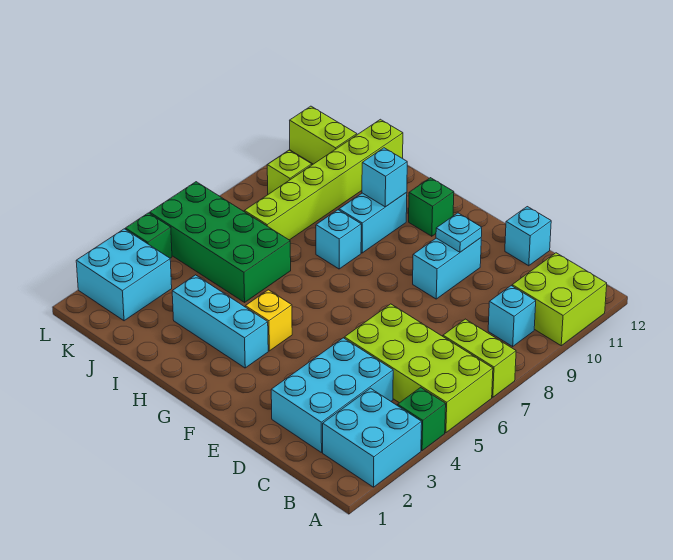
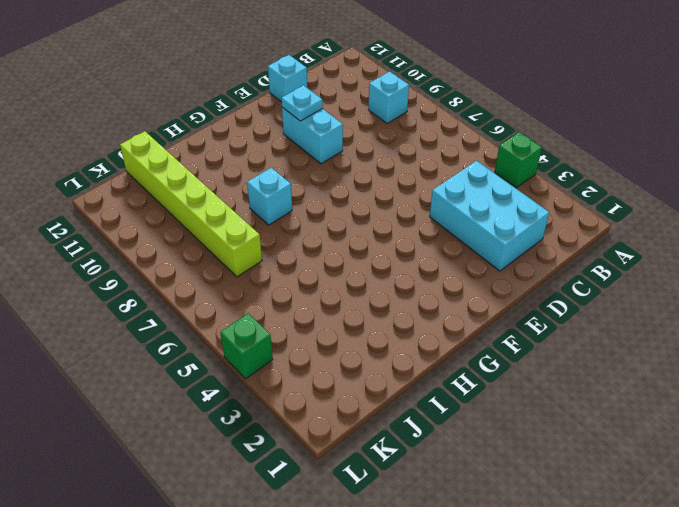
none -> cyan brick A2:B3 level 1
none -> lime brick A5:D6 level 1
none -> lime brick A7:B7 level 1

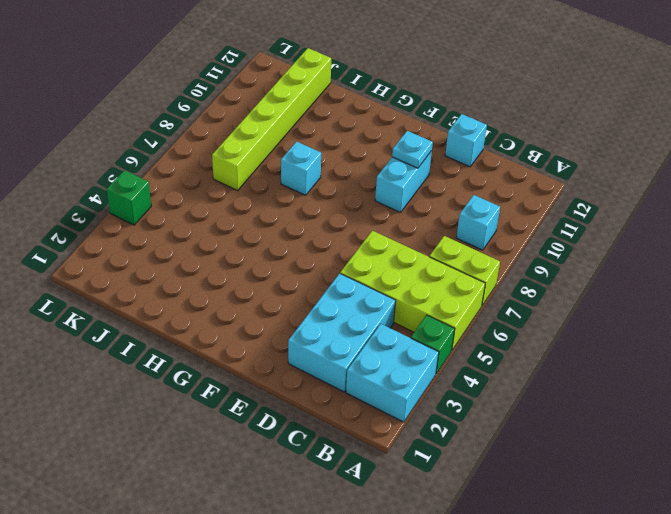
none -> lime brick A10:B11 level 1
none -> cyan brick G3:I3 level 1
none -> yellow brick G4 level 1

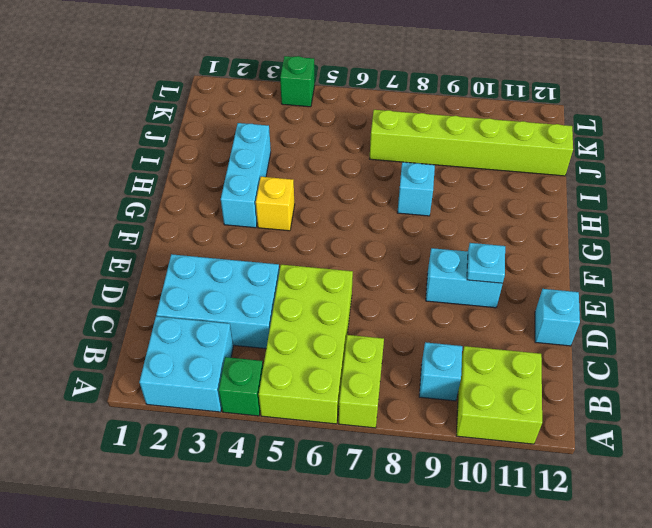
none -> green brick G11 level 1
none -> cyan brick H9:H10 level 1
none -> green brick I5:L6 level 1

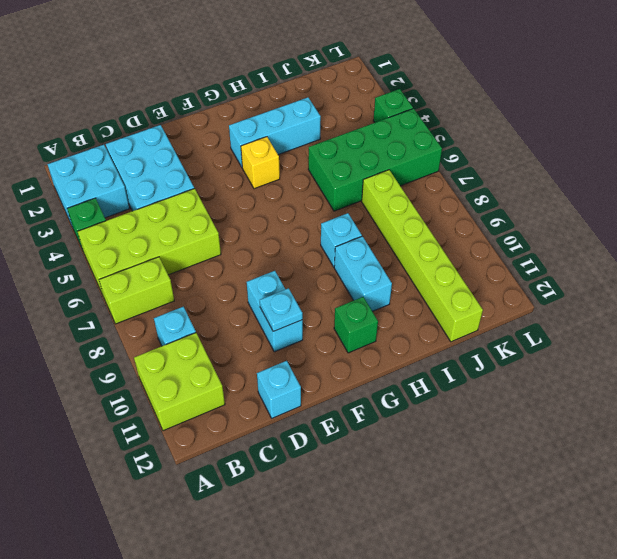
none -> cyan brick K2:L3 level 1
none -> lime brick K9 level 1
none -> lime brick K11:L11 level 1

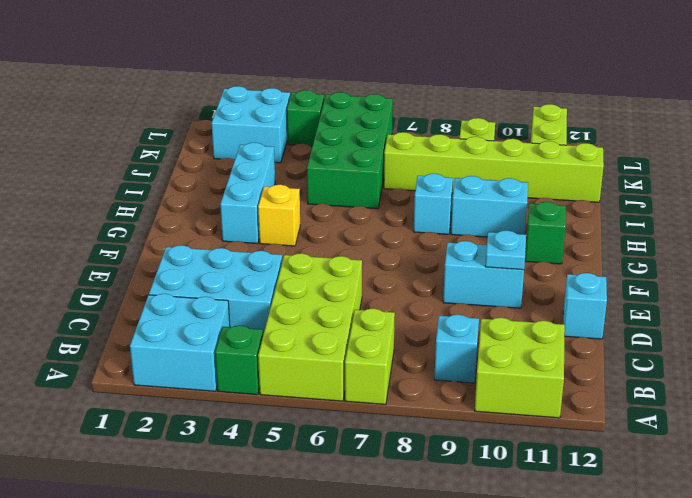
none -> cyan brick H10 level 2

